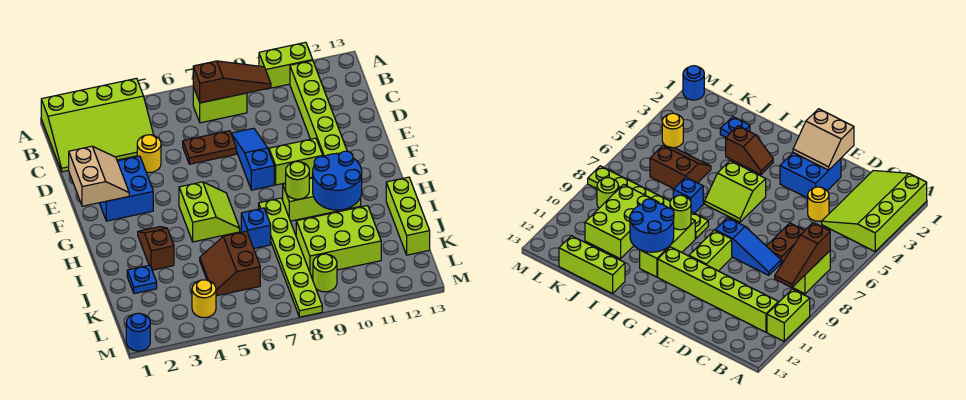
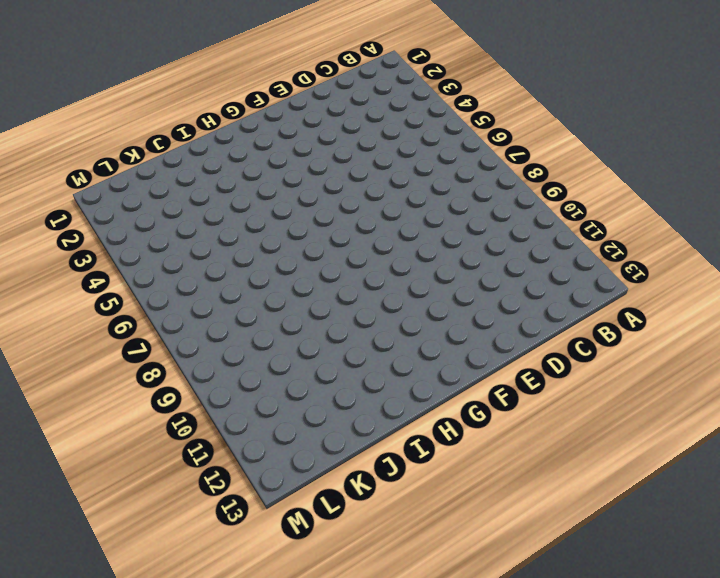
none -> lime slope A1:C4 level 1 top A
none -> lime brick A10:A11 level 1
none -> lime brick B7:B8 level 1

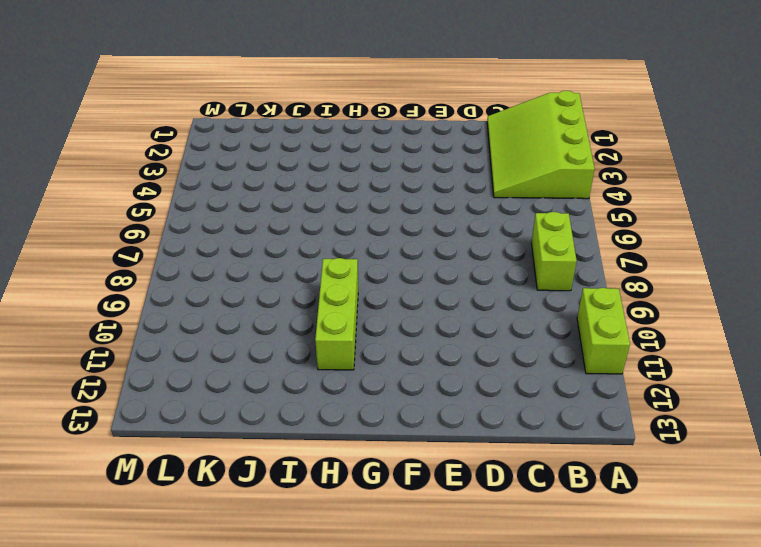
none -> lime brick B11:G11 level 1
none -> yellow round brick D4 level 1
none -> brown plate D6:D7 level 1

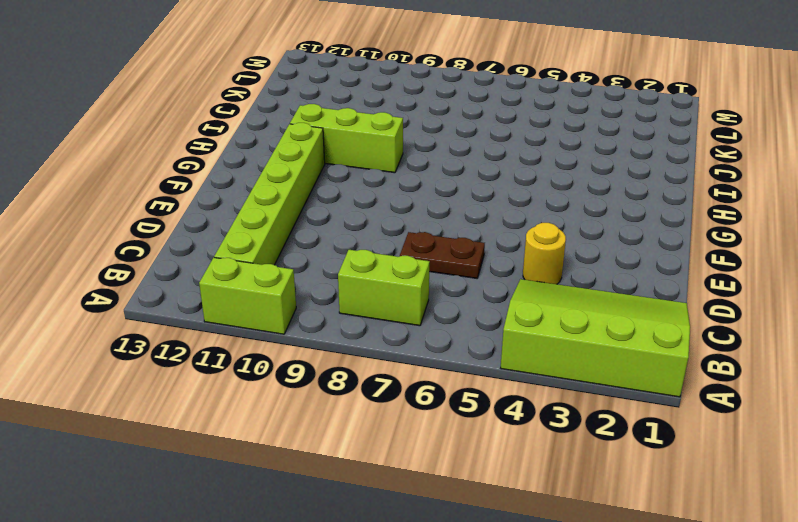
none -> blue slope D8:F8 level 1 top F
none -> blue brick E2:F3 level 1
none -> lime brick F9:F10 level 1

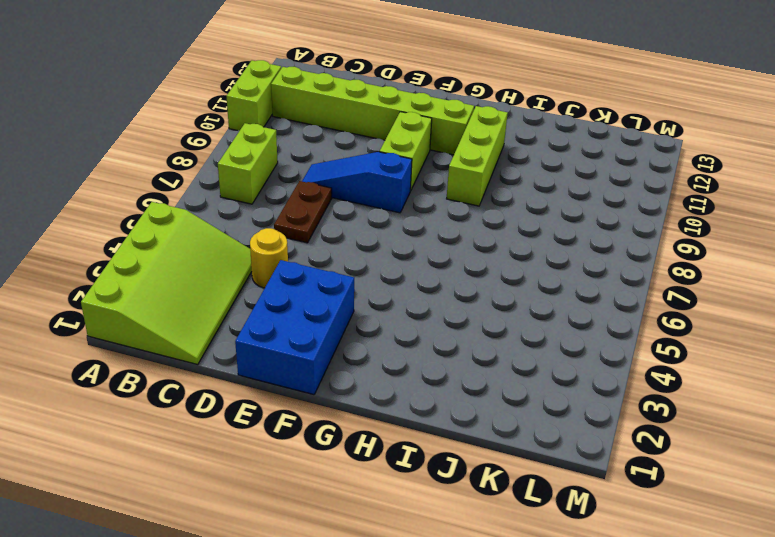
blue brick E1:F3 level 1 -> blue brick E2:F3 level 1
none -> lime slope G5:H6 level 1 top 5
none -> brown slope H3:I3 level 1 top I
none -> lime plate H8:M8 level 1

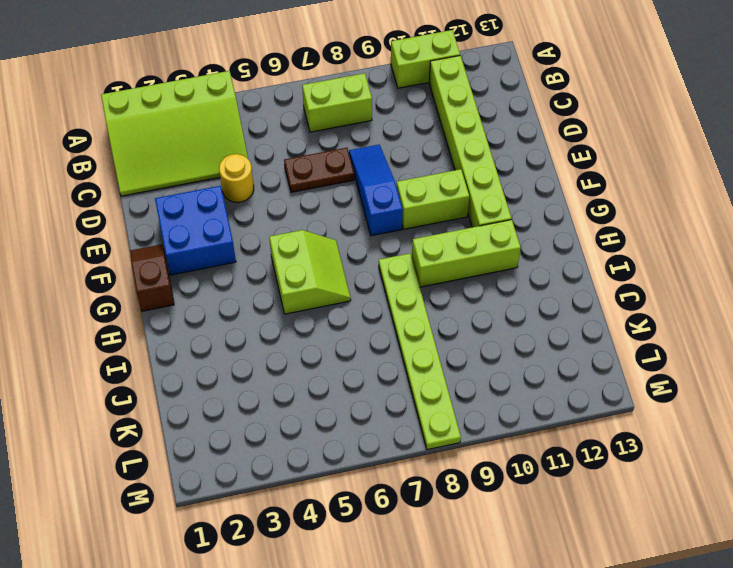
brown slope F1:G1 level 1 top G -> brown slope H3:I3 level 1 top I
none -> blue brick I7 level 1
none -> lime brick I13:K13 level 1
none -> blue plate J2 level 1

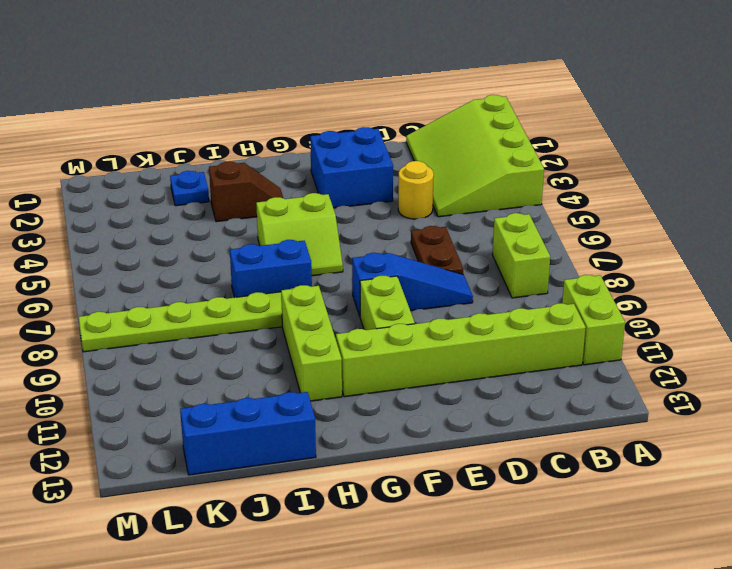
blue brick H7:I7 level 1 -> blue brick I7 level 1
blue brick I13:K13 level 1 -> lime brick I13:K13 level 1
none -> brown slope J5:K6 level 1 top 6
none -> lime brick J9:K11 level 1
none -> yellow round brick L4 level 1

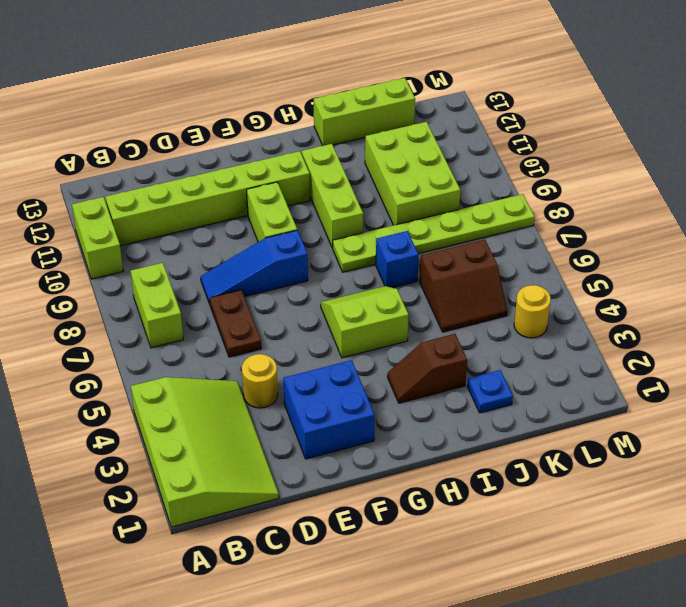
none -> lime round brick L9 level 1
none -> blue round brick M1 level 1
none -> brown slope B7:B9 level 2 top 7

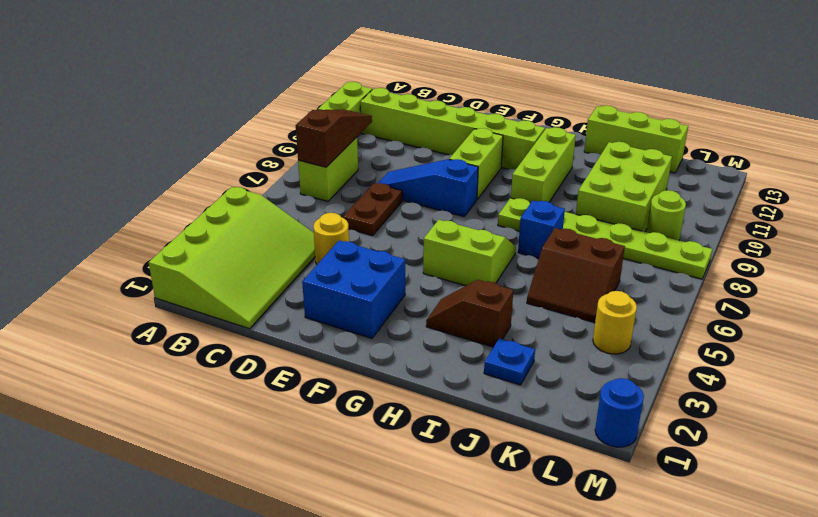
none -> tan slope E1:F2 level 2 top 1
none -> lime round brick H9 level 2
none -> blue round brick H10:I11 level 2

